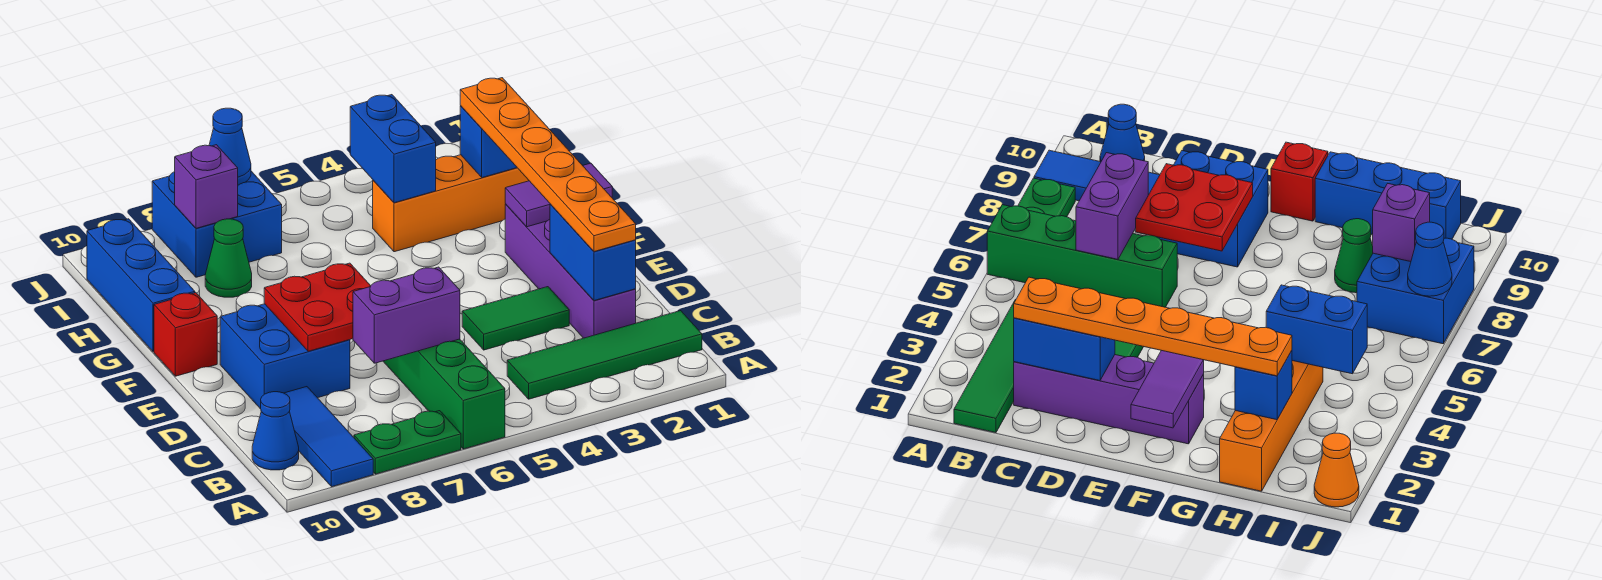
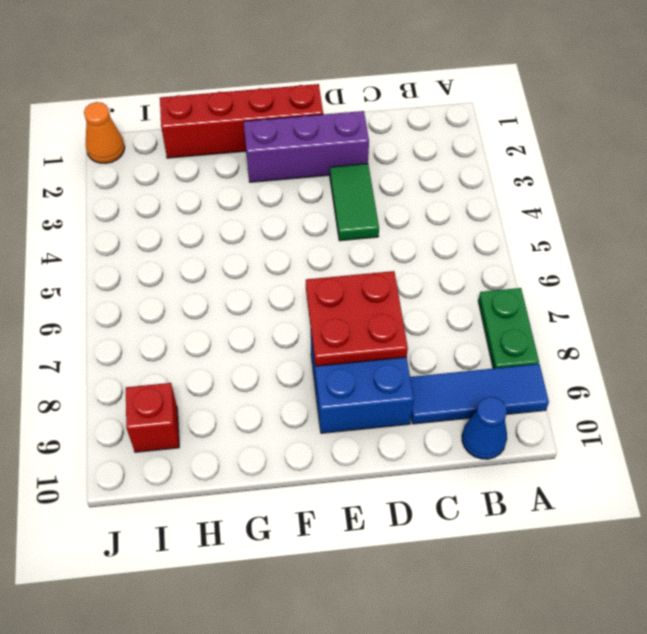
purple brick D2:F2 level 1 -> purple brick C2:F2 level 1
red brick E1:H1 level 1 -> orange brick H1:H4 level 1
red brick I9 level 1 -> red brick F10 level 1
none -> green brick A6:D6 level 1
none -> green tile B1:B4 level 1
none -> blue brick G10:I10 level 1

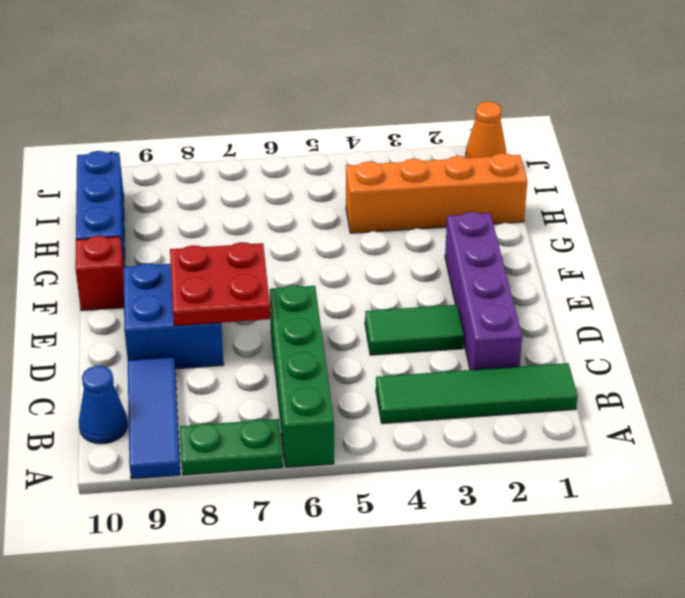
none -> green cone H8 level 1
none -> blue brick I7:J8 level 1
none -> blue brick C2:D2 level 2

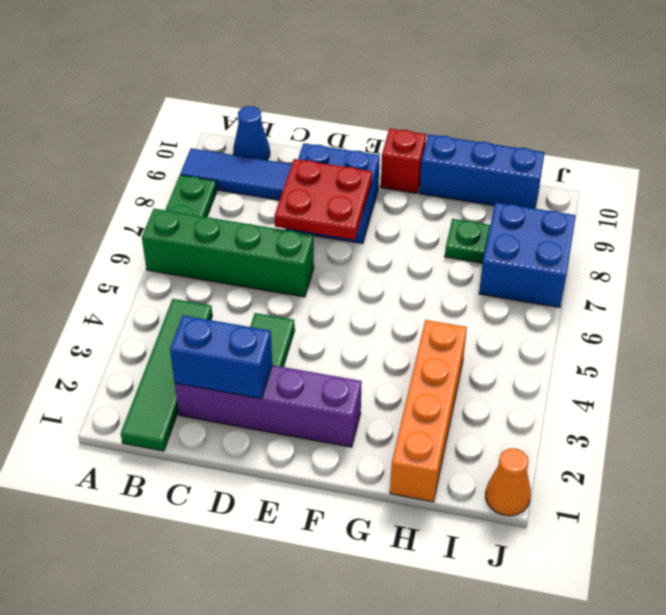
green plate H8 level 1 -> green cone H8 level 1
none -> purple brick C6:C7 level 2
none -> purple tile F1:F2 level 2
none -> blue brick H2 level 2

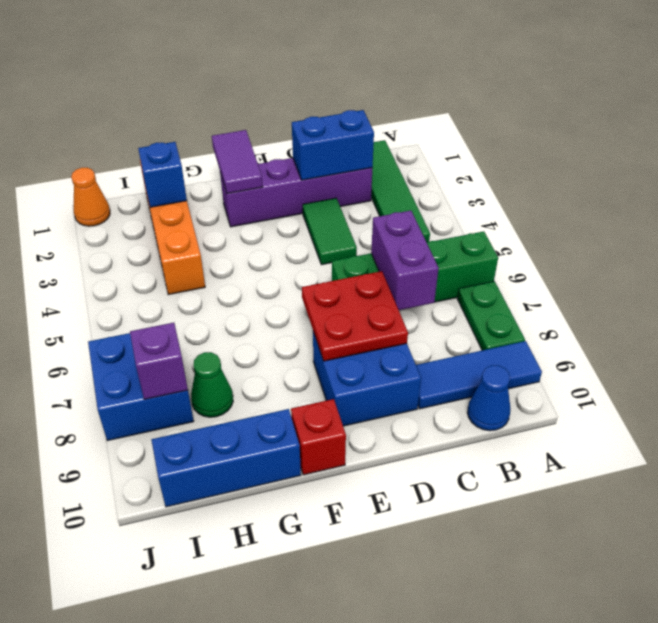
none -> blue brick H4:I4 level 2
none -> blue cone J7 level 2
none -> orange plate C2:H2 level 3

